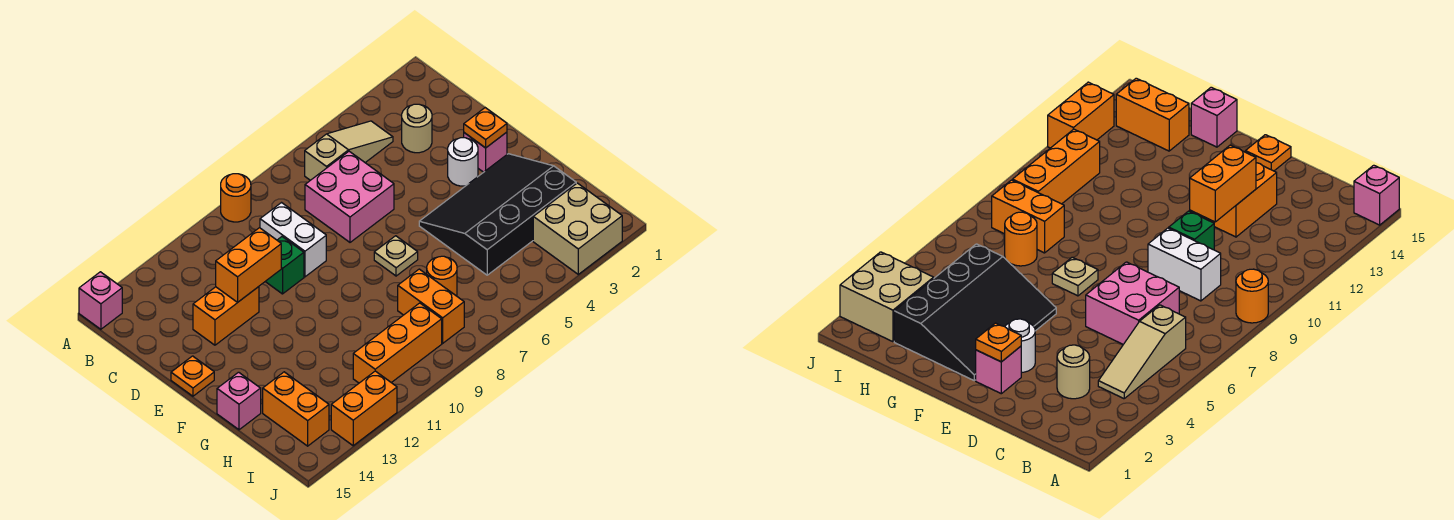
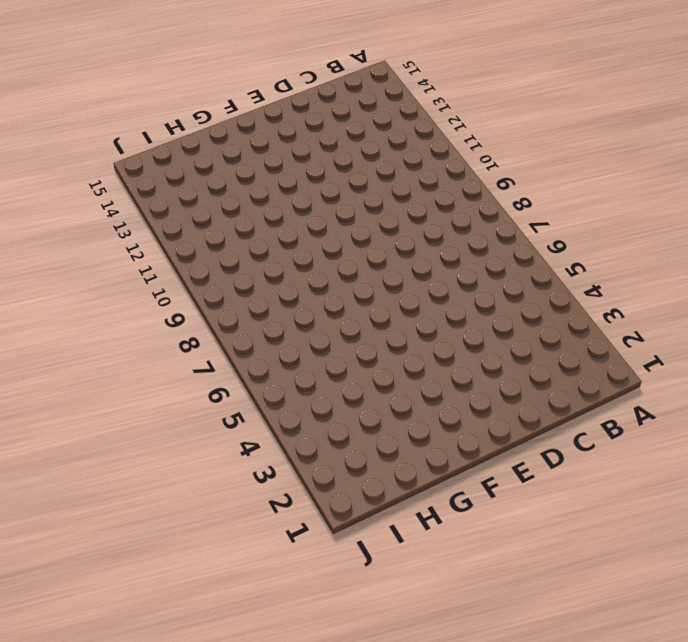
none -> orange round brick A9 level 1
none -> pink brick A15 level 1
none -> tan slope B4:B6 level 1 top 6

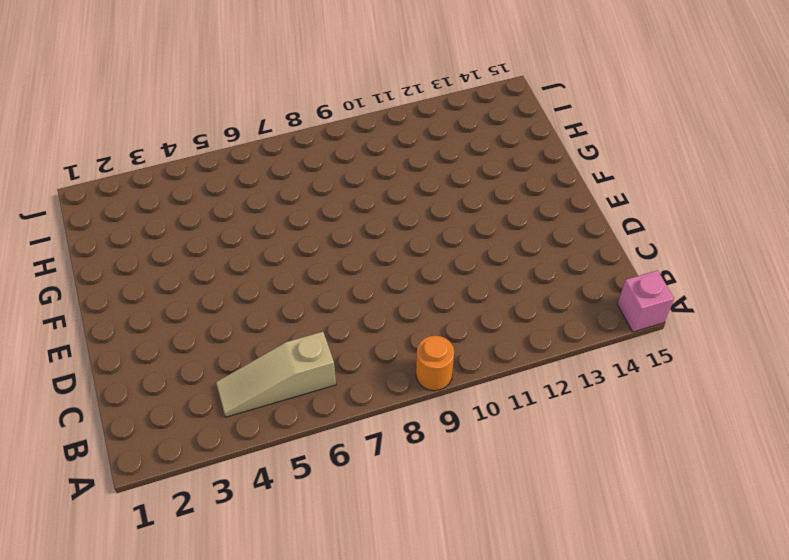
none -> tan round brick C3 level 1
none -> pink brick C6:D7 level 1
none -> white brick C9:D9 level 1

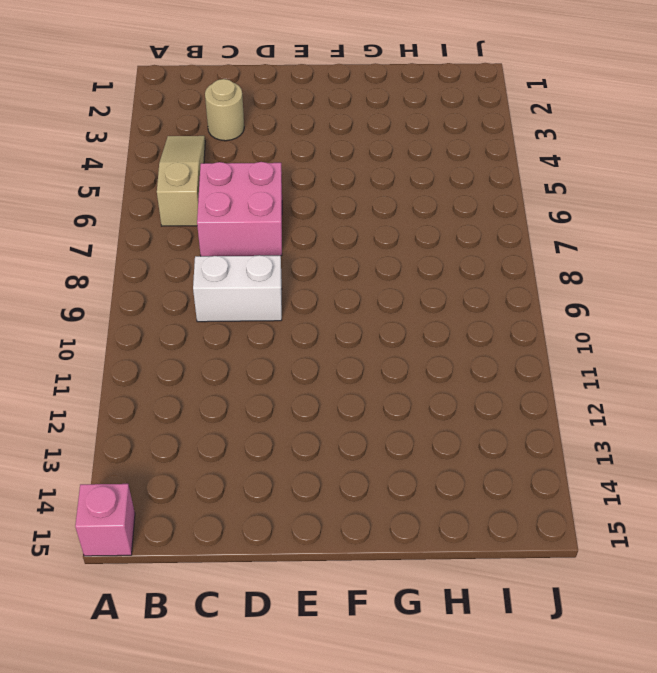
none -> orange round brick A9 level 1
none -> green brick D10 level 1
none -> orange brick D12:D13 level 1

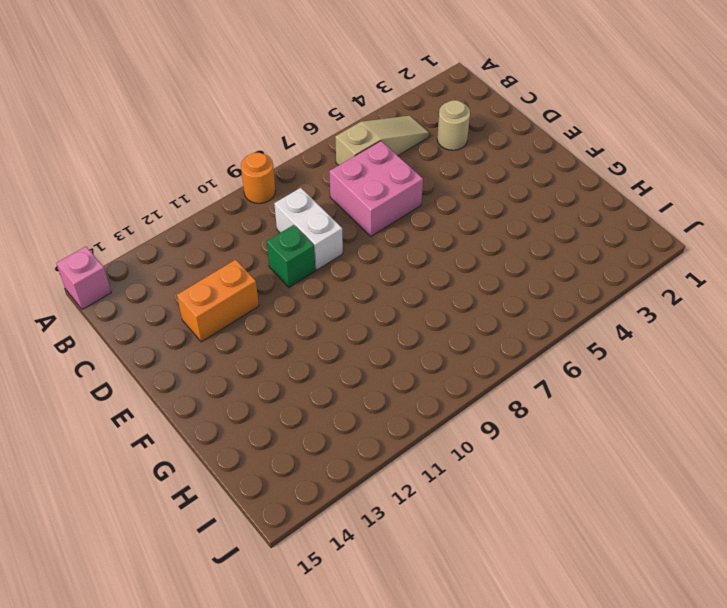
none -> pink brick E2 level 1
none -> white round brick E3 level 1
none -> orange plate E15 level 1

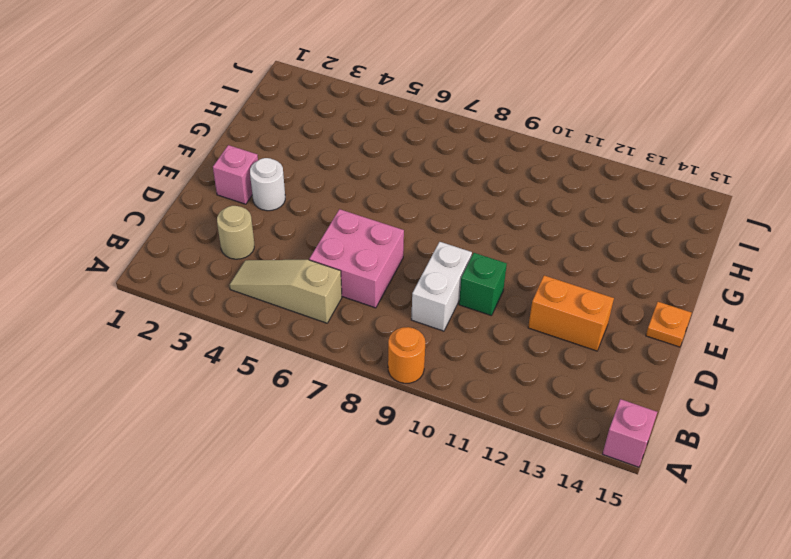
none -> black slope F2:H5 level 1 top H
none -> tan plate F7 level 1
none -> pink brick G15 level 1

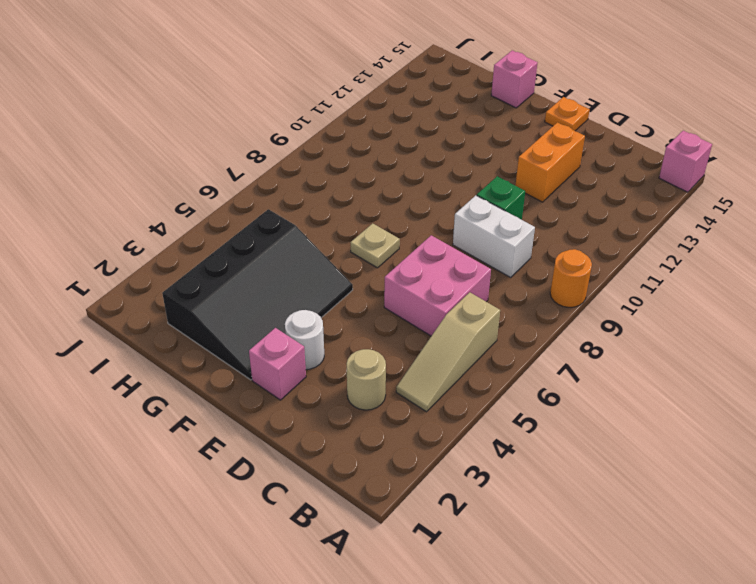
none -> orange round brick H7 level 1
none -> orange brick H8:I8 level 1
none -> orange brick H14:I14 level 1

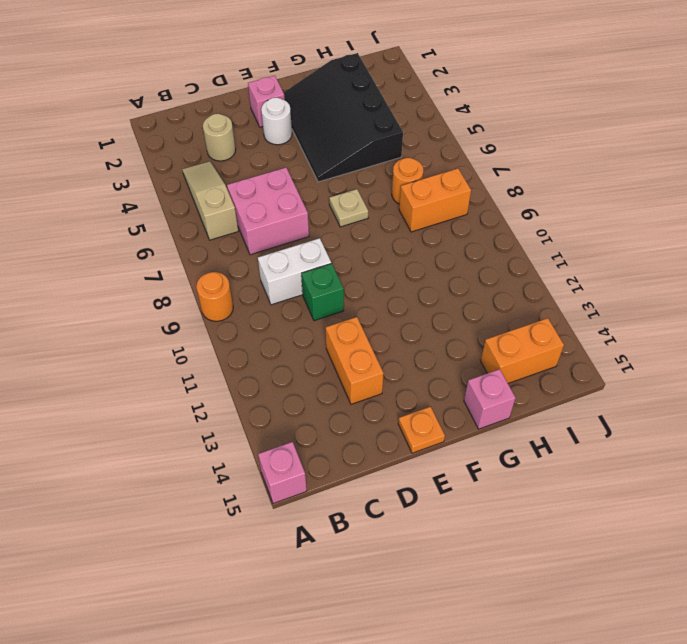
none -> tan brick I2:J3 level 1
none -> orange brick I9:I11 level 1
none -> orange brick J12:J13 level 1

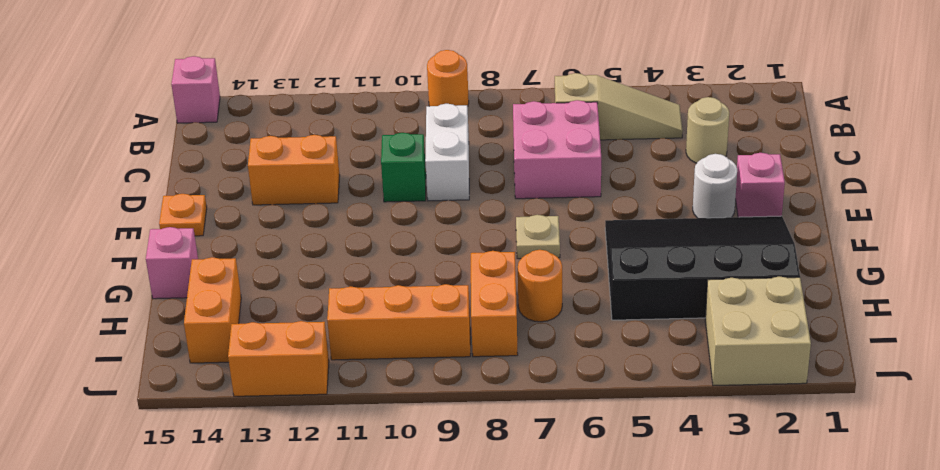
none -> orange brick D11:D12 level 2
none -> orange plate E2 level 2

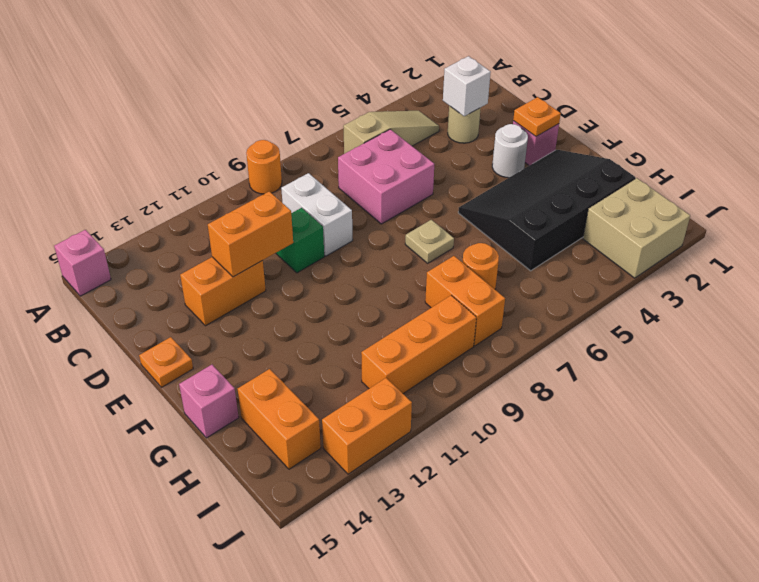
white brick C3 level 2 -> none

